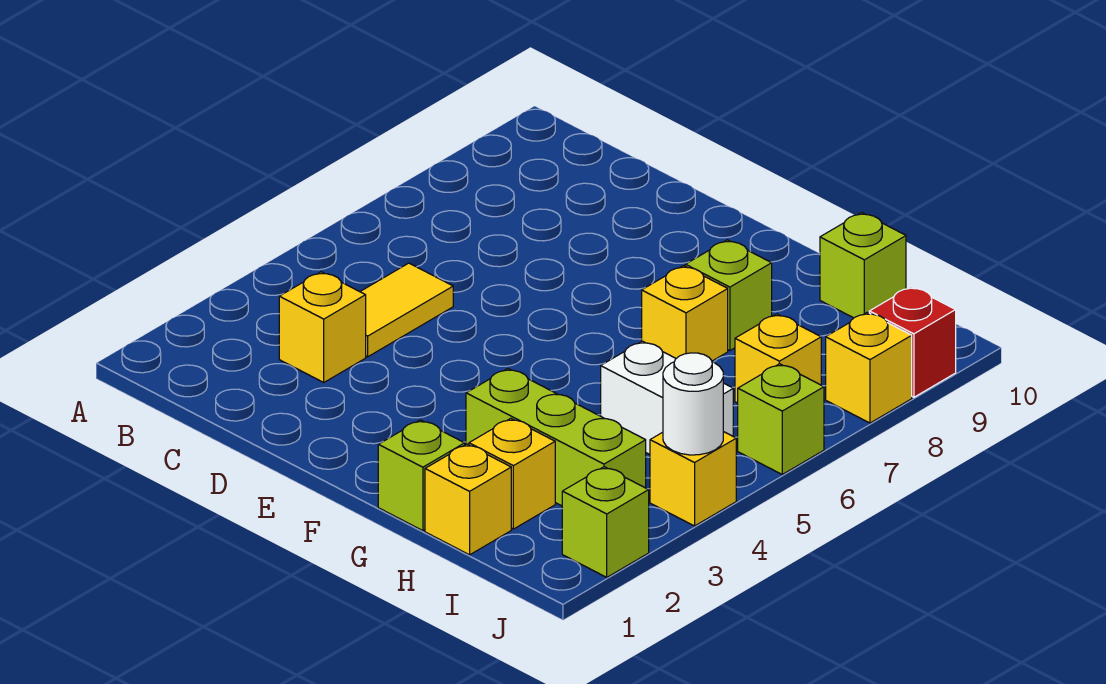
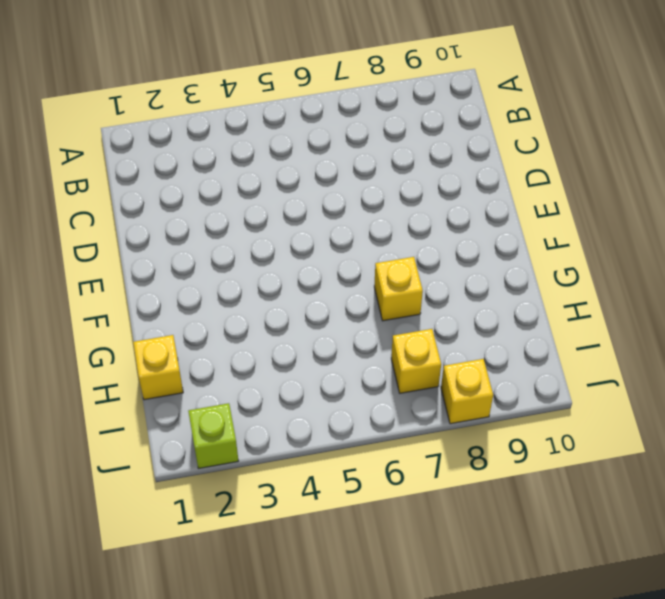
none -> yellow brick C3 level 1
none -> yellow tile C4:C5 level 1
none -> lime brick G1 level 1

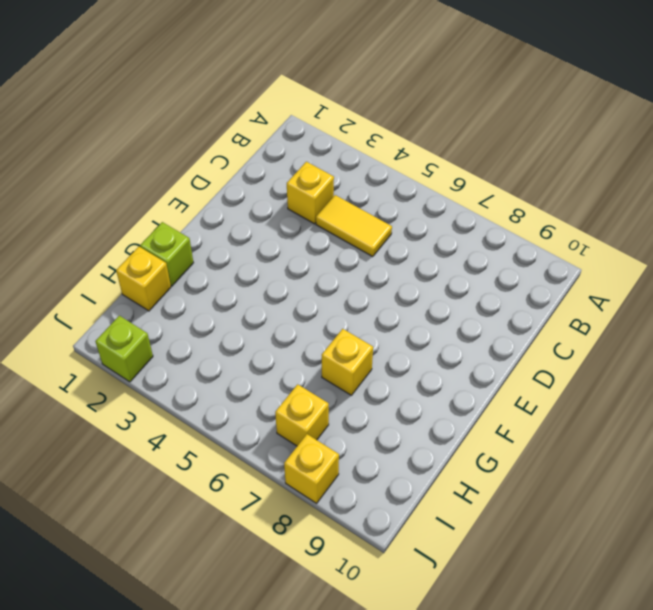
none -> lime brick G3:I3 level 1
none -> lime brick G8 level 1
none -> yellow brick H2 level 1

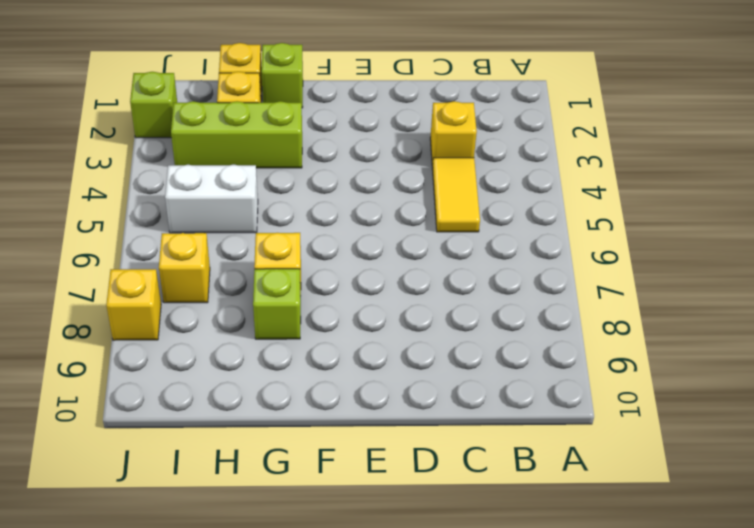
none -> lime brick H10 level 1
none -> yellow brick J4 level 1
none -> lime brick J6 level 1

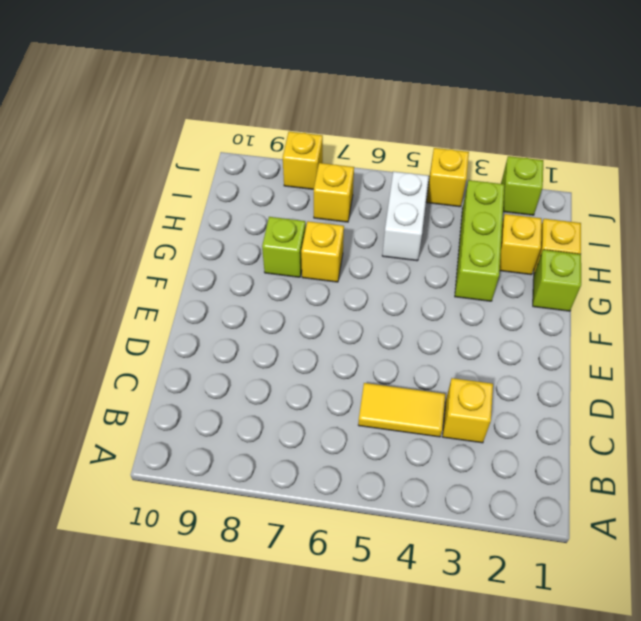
none -> lime brick H10 level 1
none -> lime brick J6 level 1
none -> red brick J9 level 1

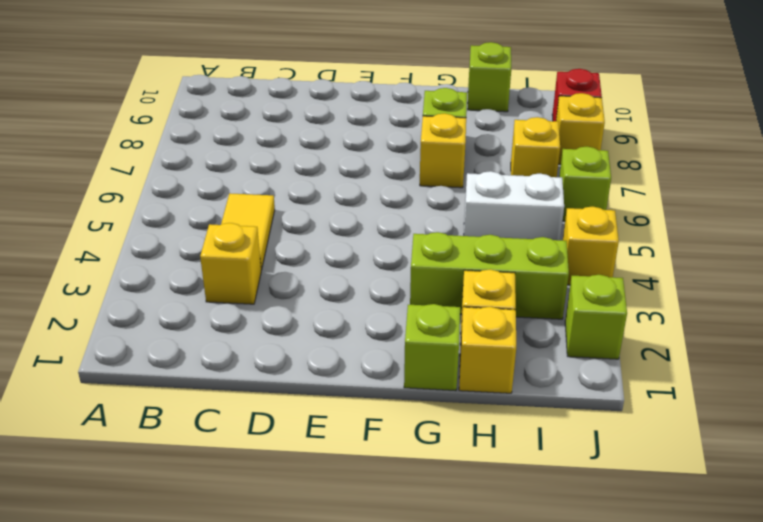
none -> white round brick J4 level 2

